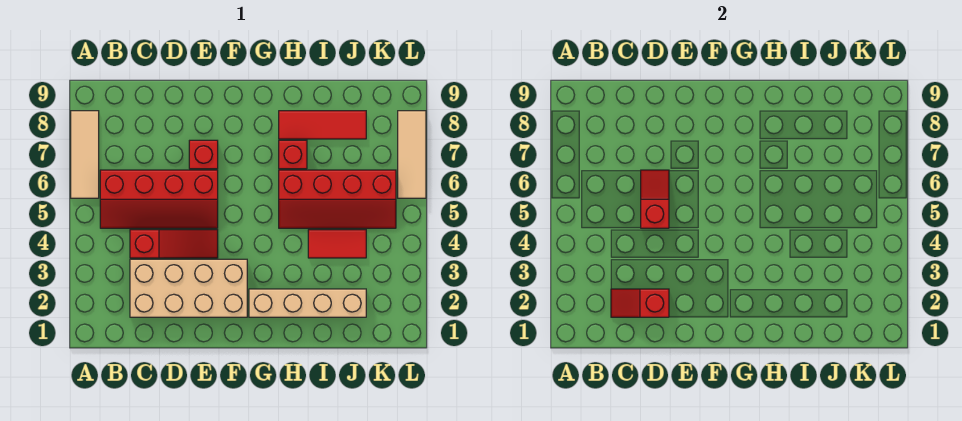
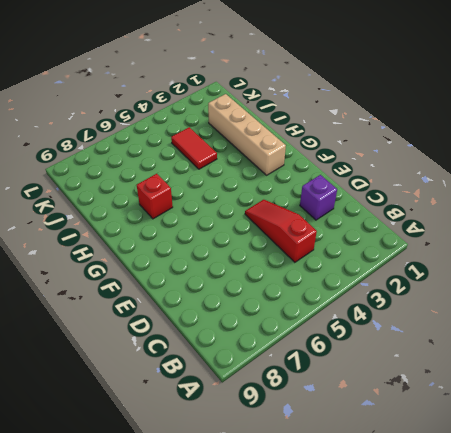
purple brick D2 level 1 -> tan brick C2:F3 level 1
none -> tan tile A6:A8 level 1
none -> red slope B5:E6 level 1 top 6
none -> red brick E7 level 1

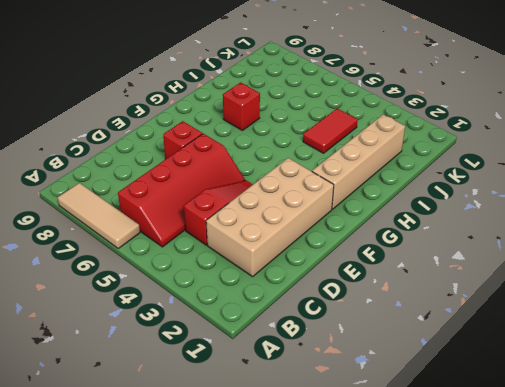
none -> red slope H5:K6 level 1 top 6
none -> red tile H8:J8 level 1
none -> tan tile L6:L8 level 1

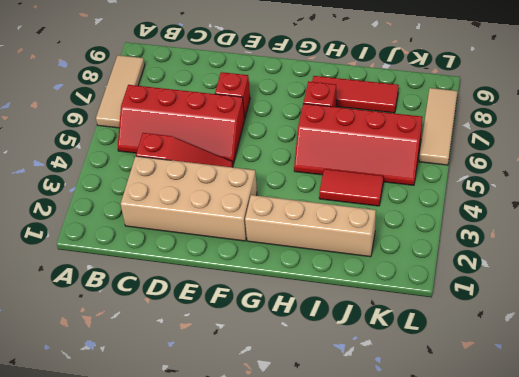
none -> red slope C2:D2 level 2 top D
none -> red slope D5:D6 level 2 top 5

